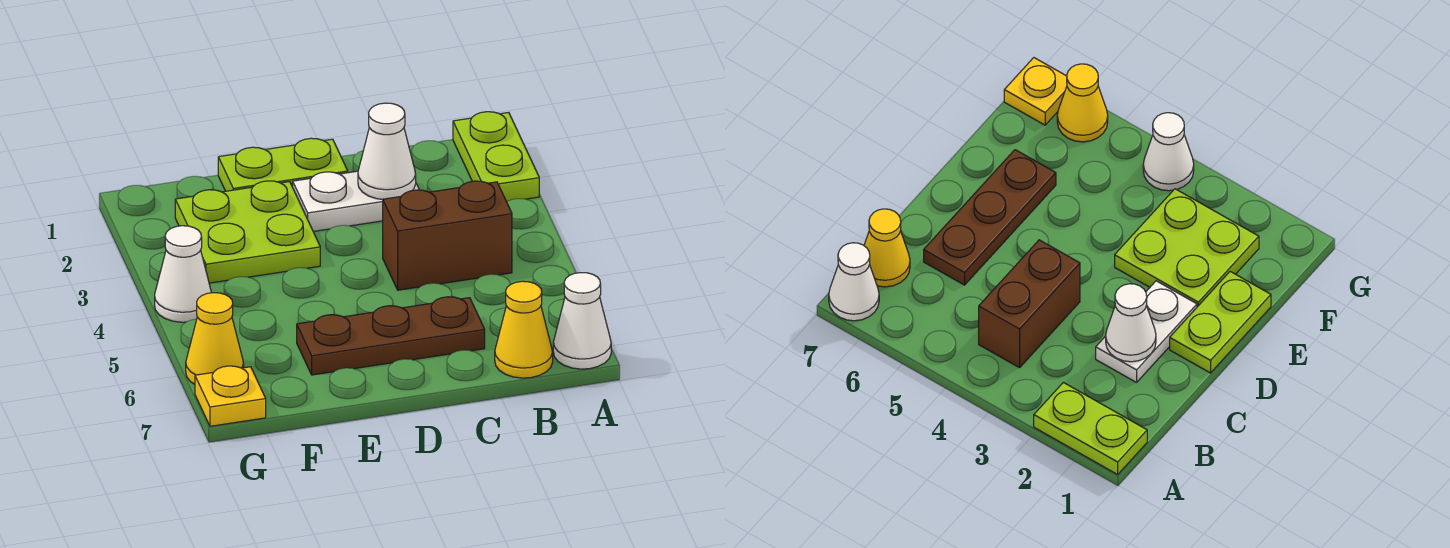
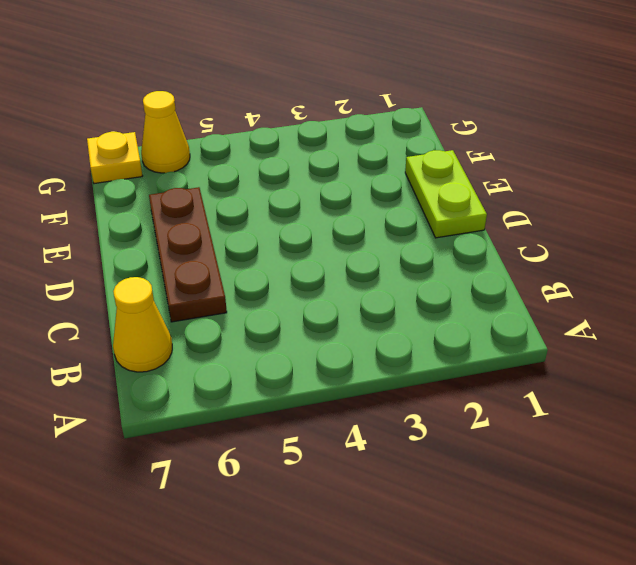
none -> lime plate A1:A2 level 1
none -> white cone A7 level 1
none -> brown brick B4:C4 level 1

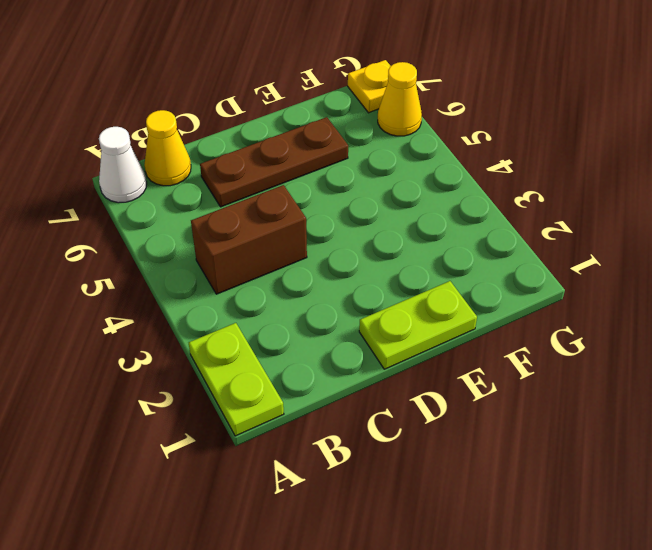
none -> white plate C2:D2 level 1
none -> lime plate E2:F3 level 1
none -> white cone G4 level 1

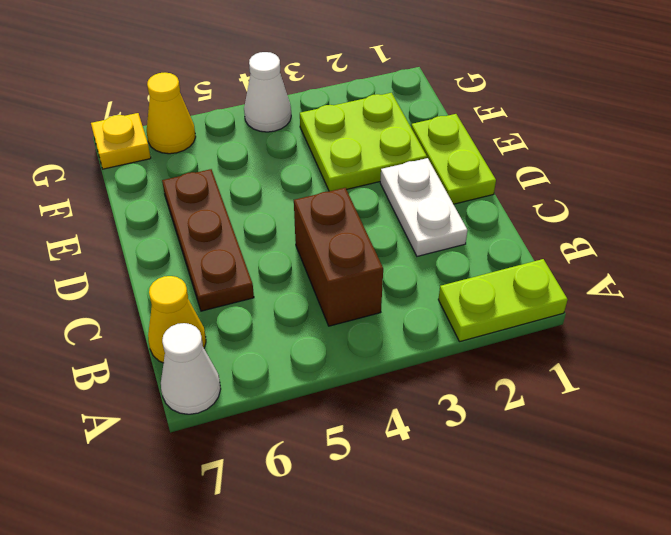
none -> white cone C2 level 2

